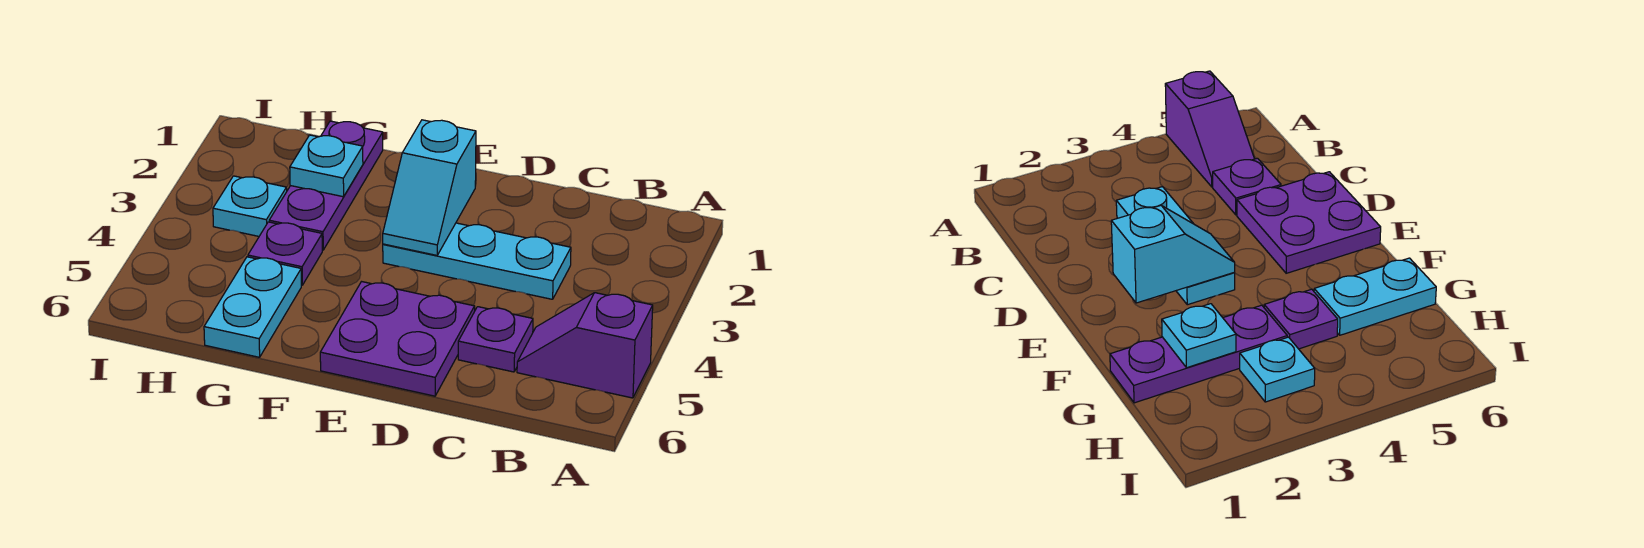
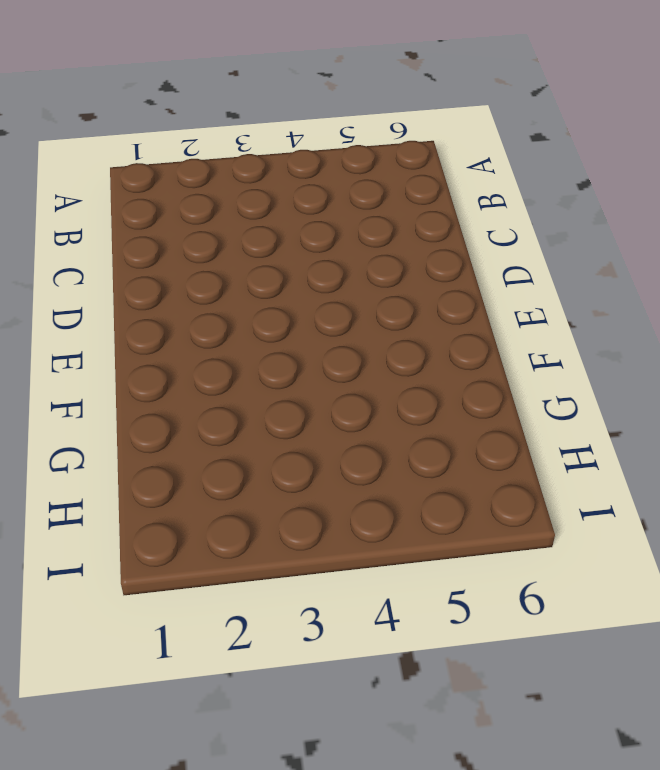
none -> purple slope A5:B5 level 1 top A
none -> cyan plate C3:E3 level 1

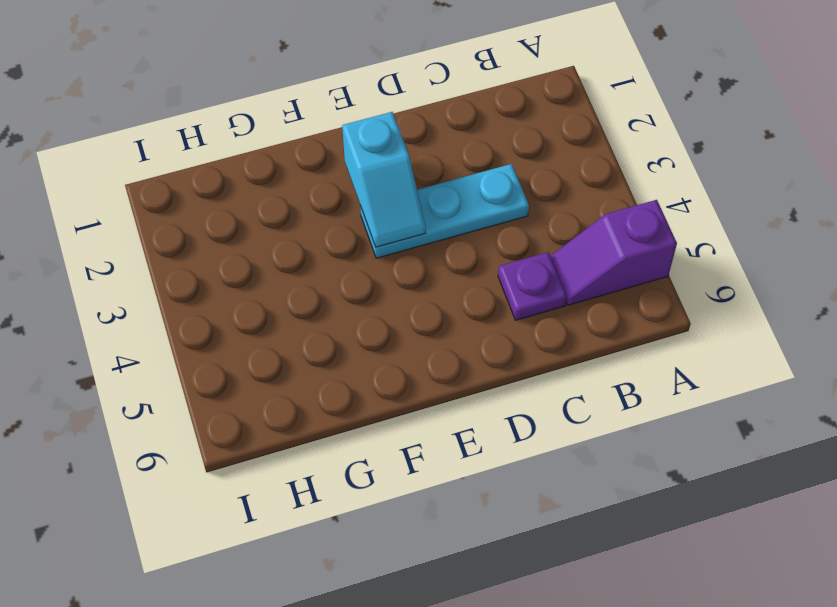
none -> purple plate D5:E6 level 1
none -> purple plate G1:G3 level 1

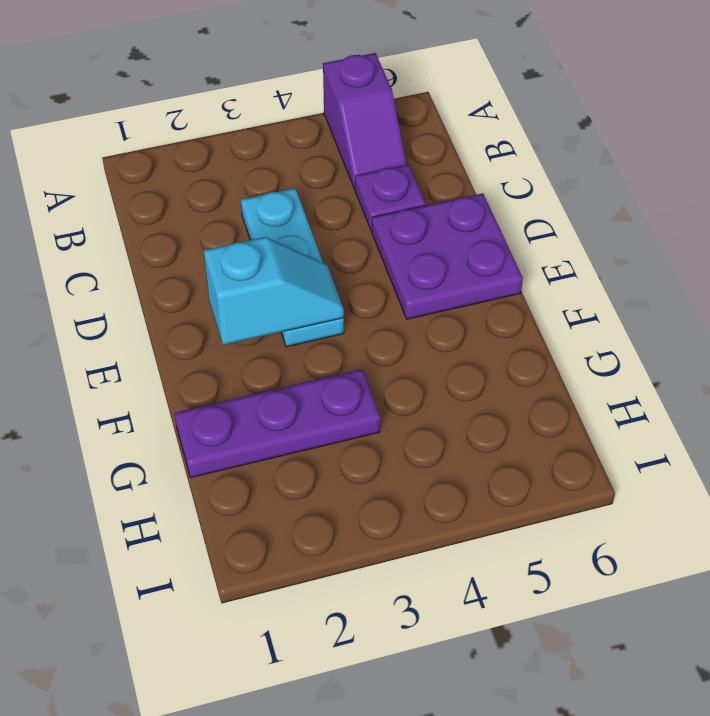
none -> purple plate G4 level 1
none -> cyan plate G5:G6 level 1

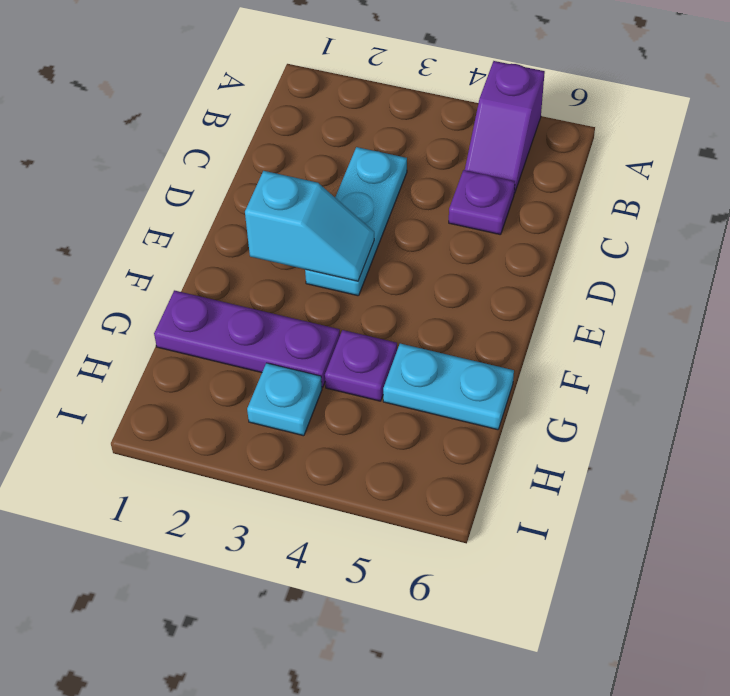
none -> purple plate D5:E6 level 1
none -> cyan plate G2 level 2

